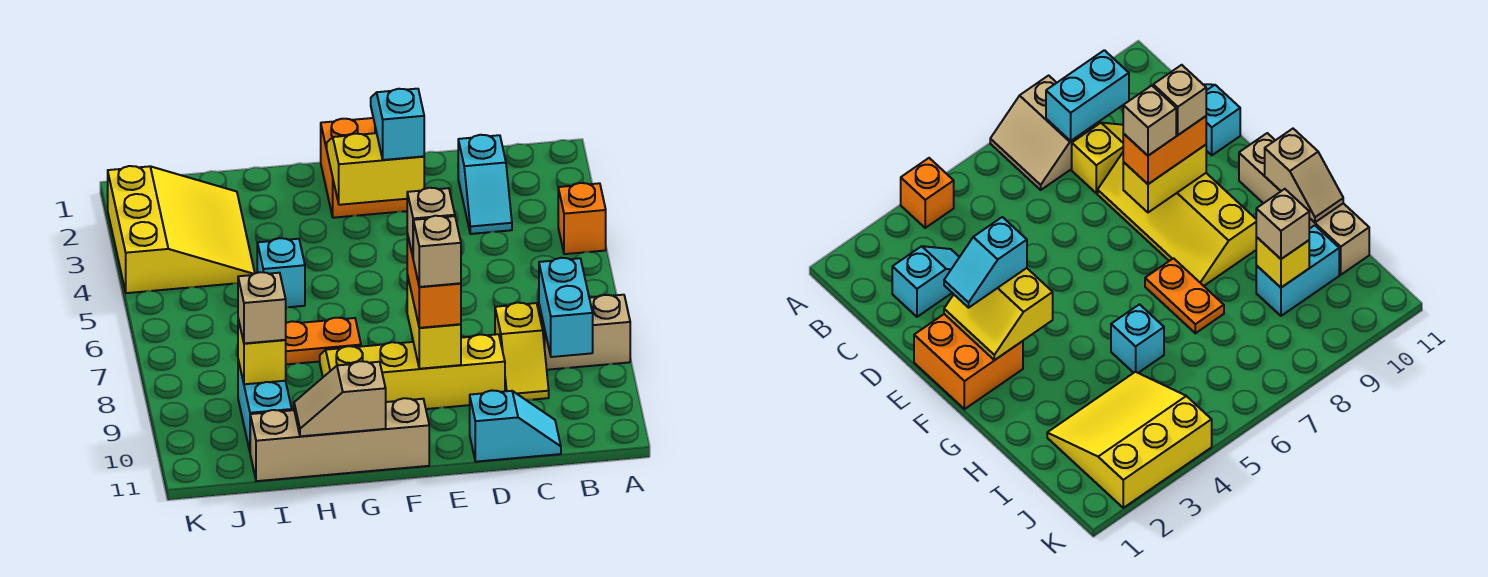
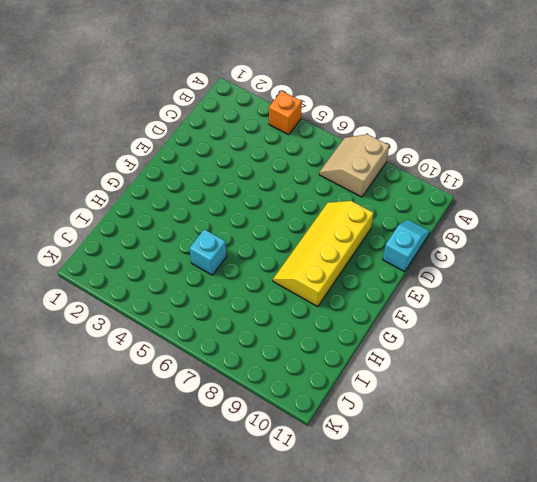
none -> cyan slope C2:C3 level 1 top 2
none -> yellow slope C8:C9 level 1 top 8
none -> orange brick E1:F2 level 1

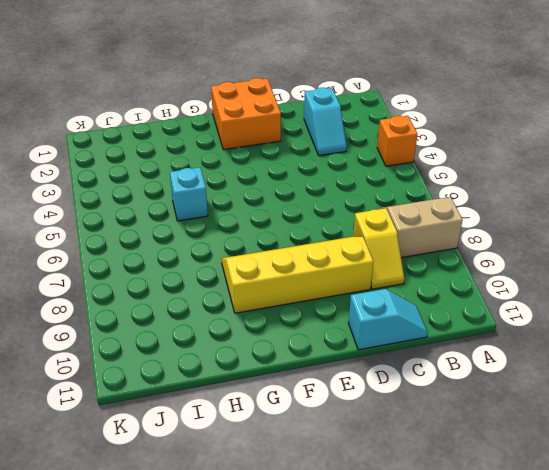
none -> tan brick F11:I11 level 1
none -> orange plate G7:H7 level 1
none -> yellow slope I2:K4 level 1 top K

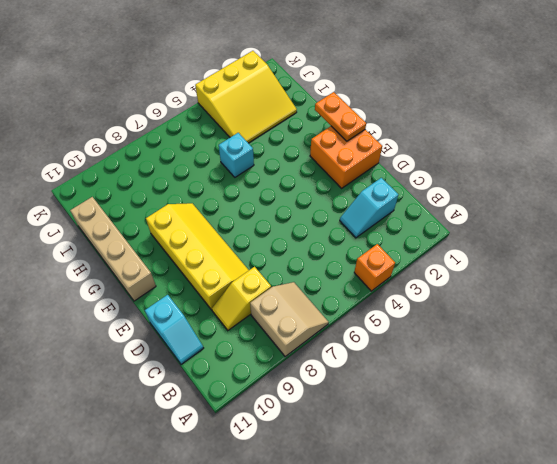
orange plate F1:G1 level 2 -> orange plate G7:H7 level 1
none -> cyan brick I9:I10 level 1
none -> cyan brick B8:B9 level 2
none -> yellow slope E2:F3 level 2 top 3

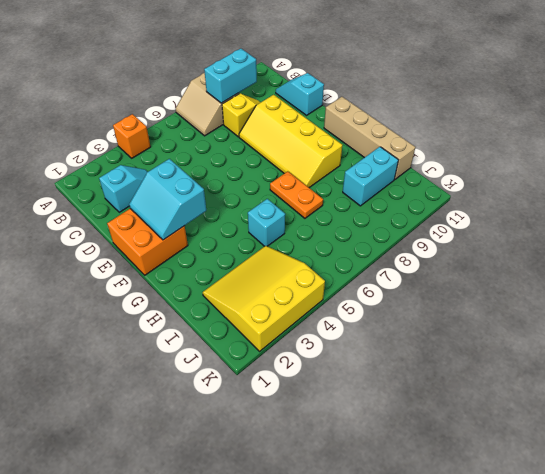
cyan slope E2:F3 level 2 top 3 -> yellow slope E2:F3 level 2 top 3
none -> yellow brick E8:E9 level 2
none -> tan slope G11:H11 level 2 top G
none -> yellow brick I9 level 2

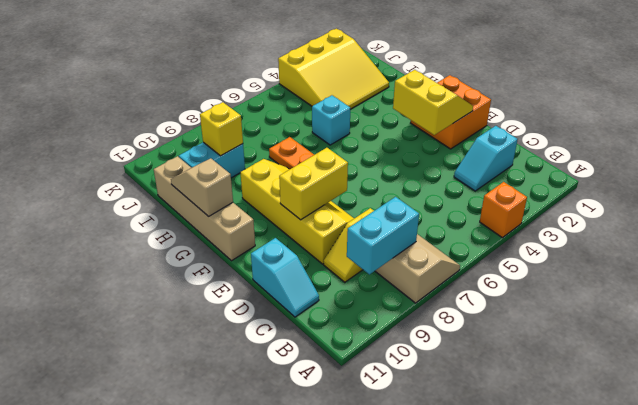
none -> cyan slope E2:E3 level 3 top 3
none -> orange brick E8:E9 level 3
none -> tan brick I9 level 3

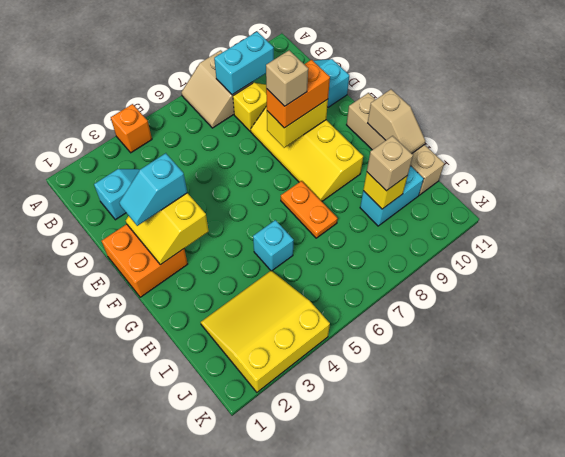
none -> tan brick E9 level 4

